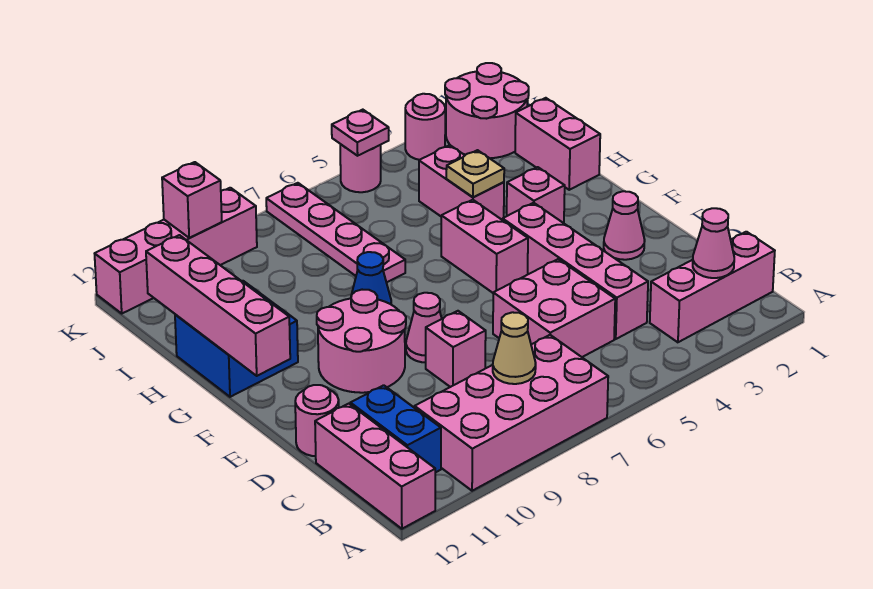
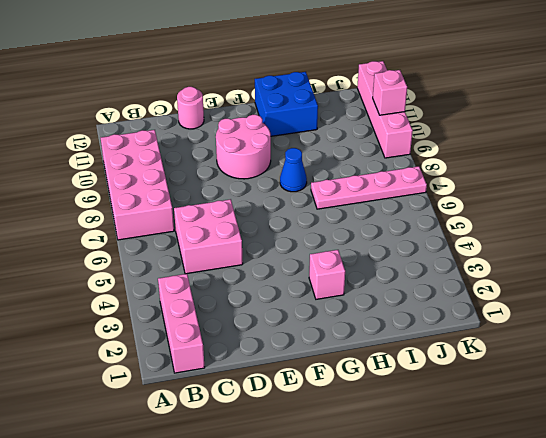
none -> pink brick A12:C12 level 1
none -> blue brick B11:C11 level 1
none -> pink brick C4:F4 level 1

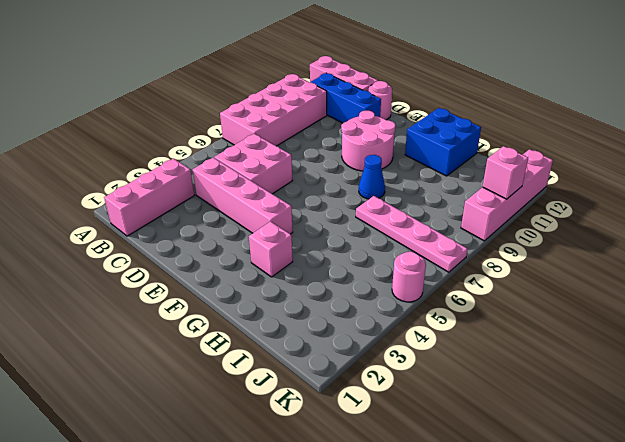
blue brick B11:D11 level 1 -> blue brick B11:C11 level 1
none -> pink brick D8 level 1
none -> pink cone E2 level 1
none -> pink cone E8 level 1

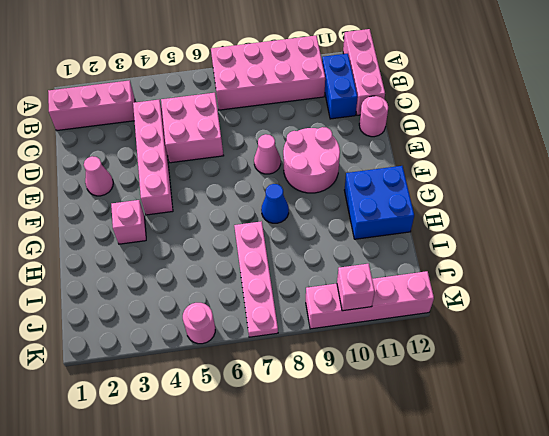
none -> pink brick D8 level 1
none -> pink brick F5:G5 level 1
none -> pink brick H1:I1 level 1

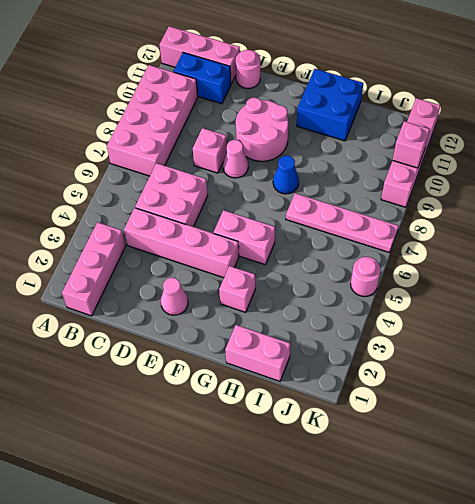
none -> pink brick H4:I4 level 1
none -> pink round brick J1:K2 level 1
none -> pink round brick K3 level 1

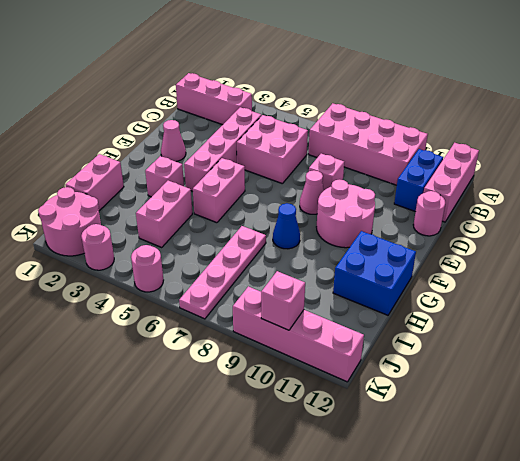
none -> pink cone B2 level 2
none -> tan cone B8 level 2
none -> pink brick F12:I12 level 2

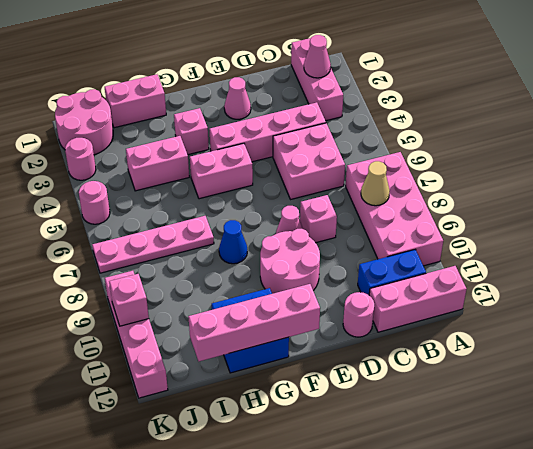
none -> tan plate H4 level 2
none -> pink plate K5 level 2

